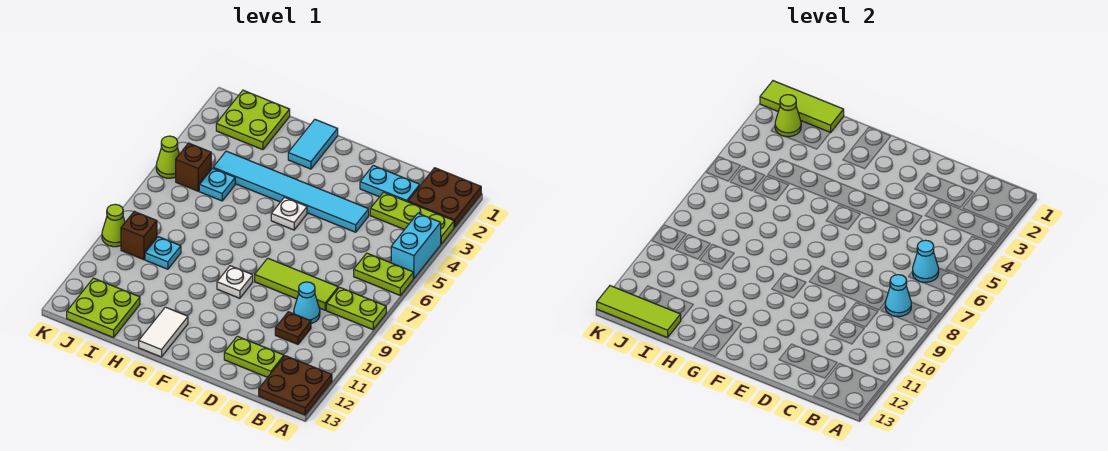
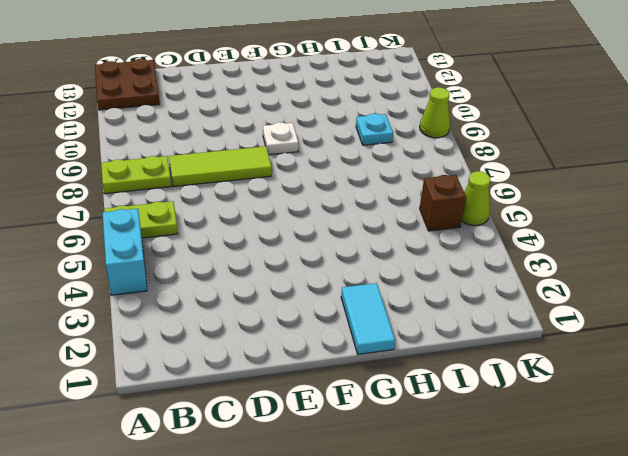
none -> brown plate A1:B2 level 1
none -> lime plate A3:C3 level 1
none -> cyan plate C2:D2 level 1

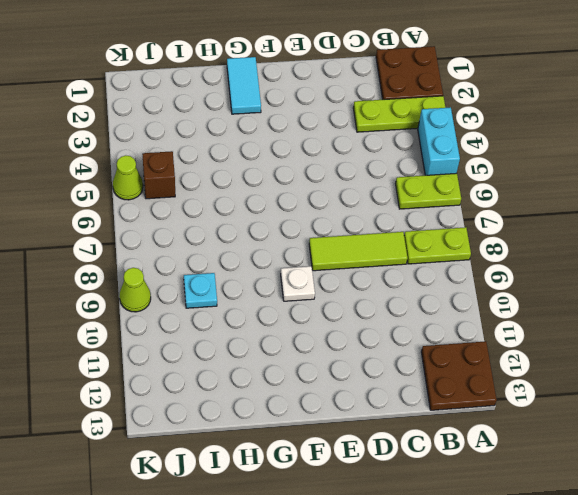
none -> cyan plate C2:D2 level 1
none -> cyan cone C9 level 1
none -> brown plate C10 level 1

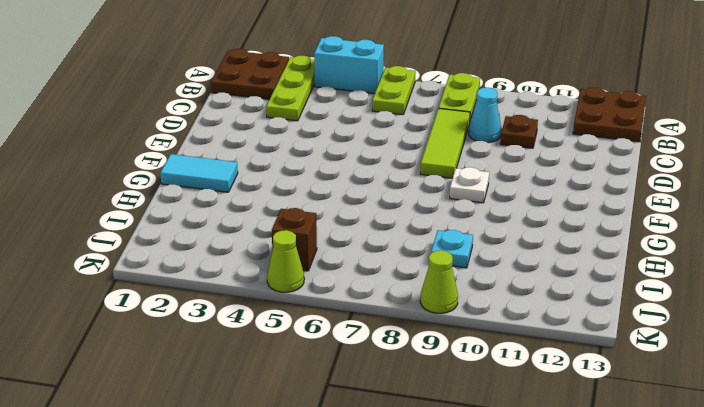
none -> cyan plate C2:D2 level 1
none -> lime plate C12:D12 level 1
none -> cyan tile D4:I4 level 1

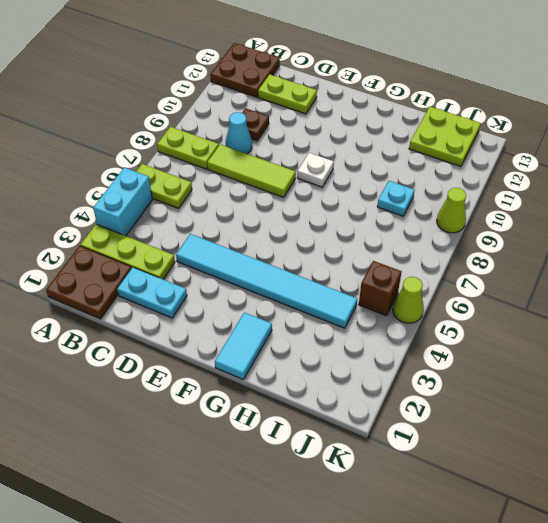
none -> white plate F5 level 1
none -> white tile G12:G13 level 1
none -> lime plate I1:J2 level 1

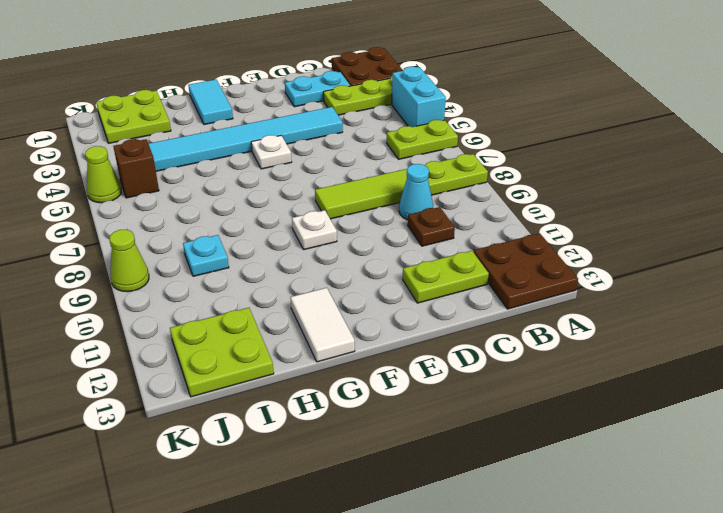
none -> cyan plate I5 level 1
none -> brown brick J9 level 1
none -> cyan cone B6 level 2

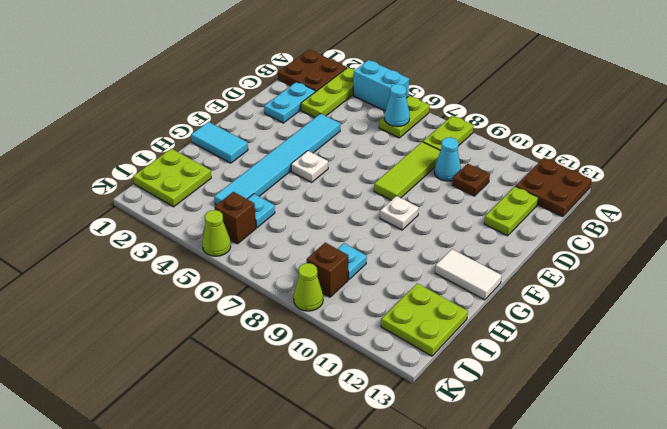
none -> cyan cone B8 level 2
none -> lime tile I1:K1 level 2
none -> lime tile I13:K13 level 2

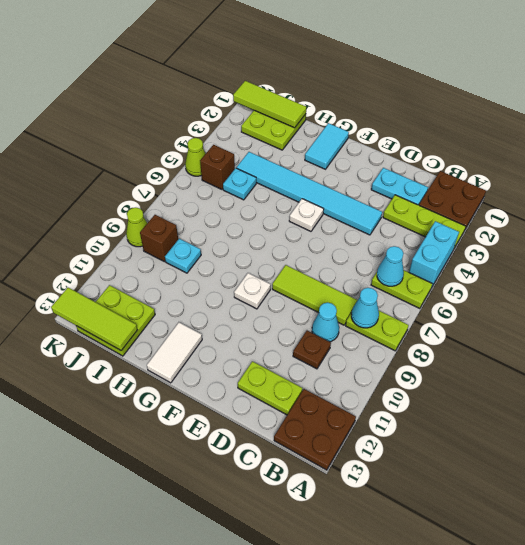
none -> lime cone J2 level 2

